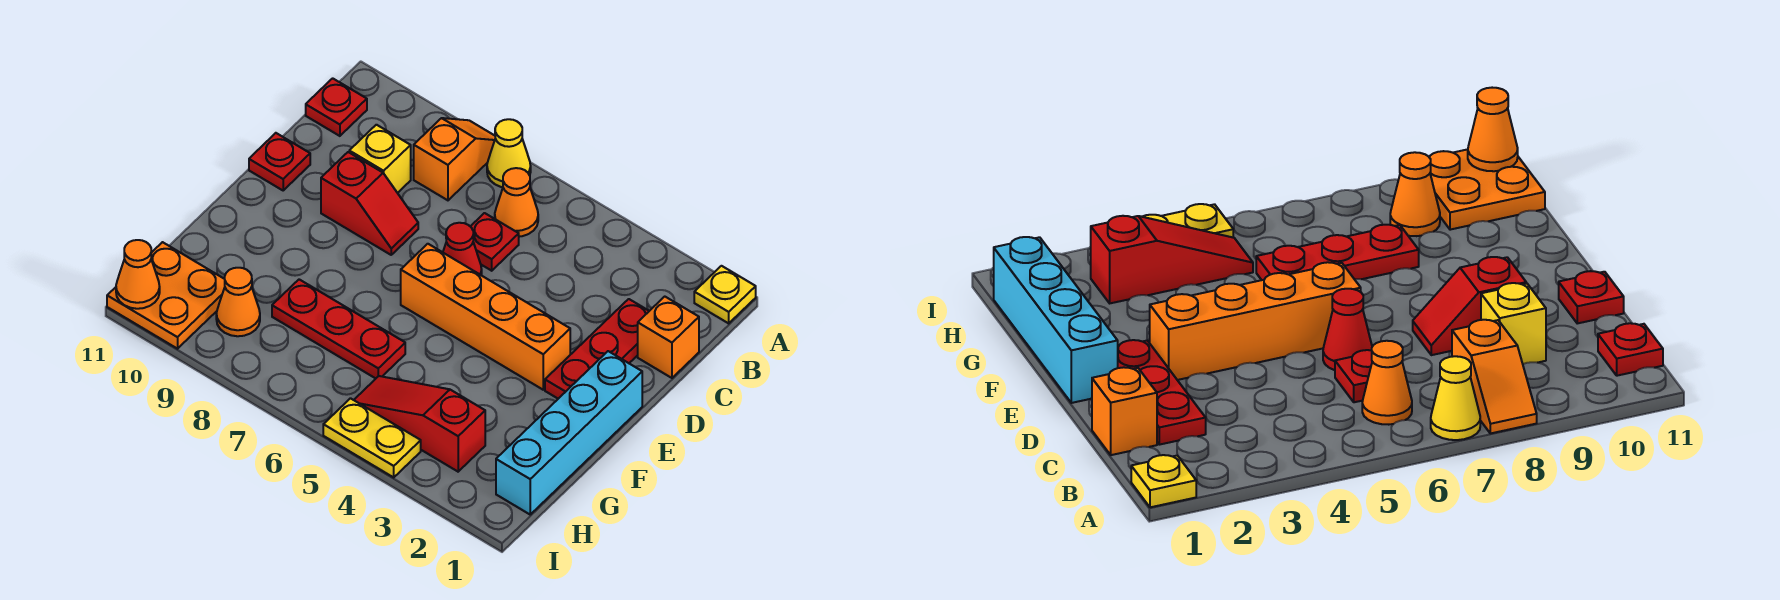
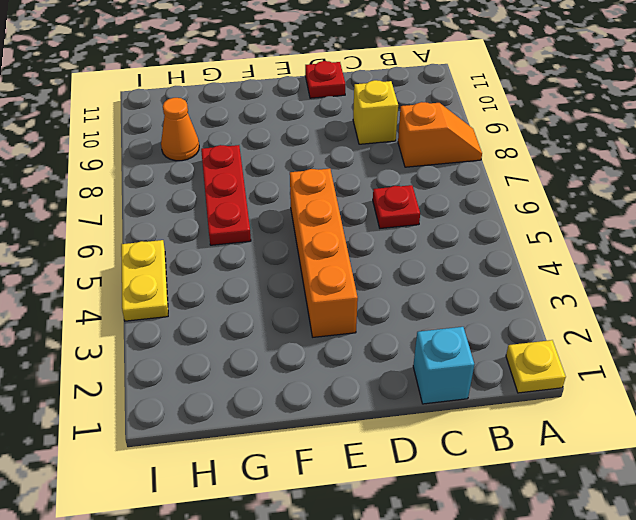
cyan brick C1 level 1 -> orange brick C1 level 1
none -> yellow cone A7 level 1
none -> orange cone B6 level 1
none -> red plate B11 level 1

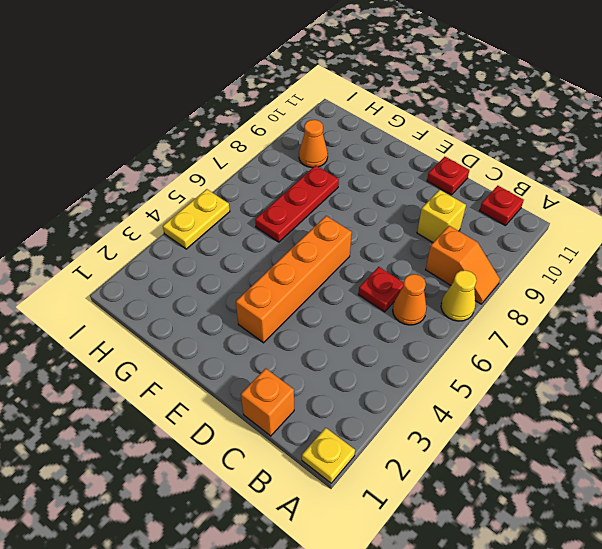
none -> red plate C2:E2 level 1
none -> red cone D6 level 1
none -> red slope D8:D9 level 1 top 9

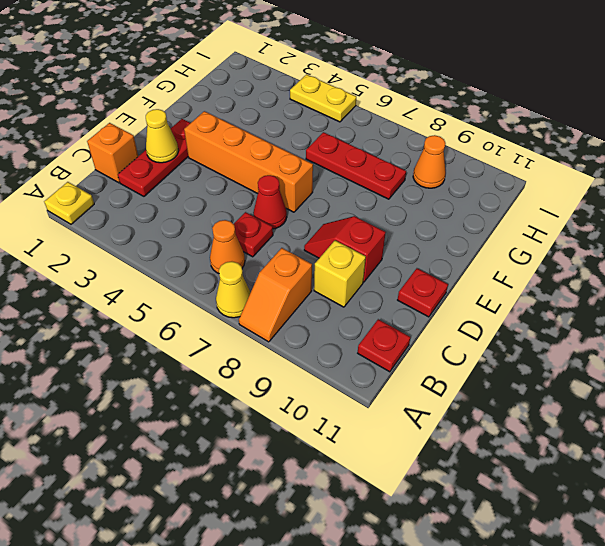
yellow cone D2 level 2 -> none
none -> cyan brick E1:H1 level 1
none -> red slope H3:H5 level 1 top 3
none -> orange plate H10:I11 level 1

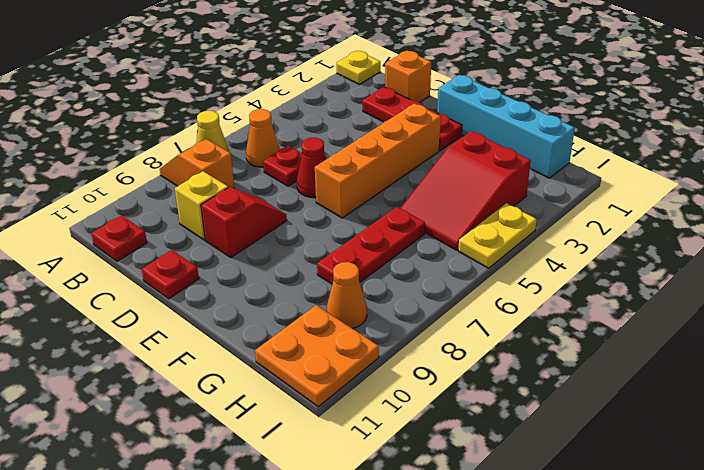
red slope G3:H5 level 1 top 3 -> red slope H3:H5 level 1 top 3
none -> orange cone I11 level 2

